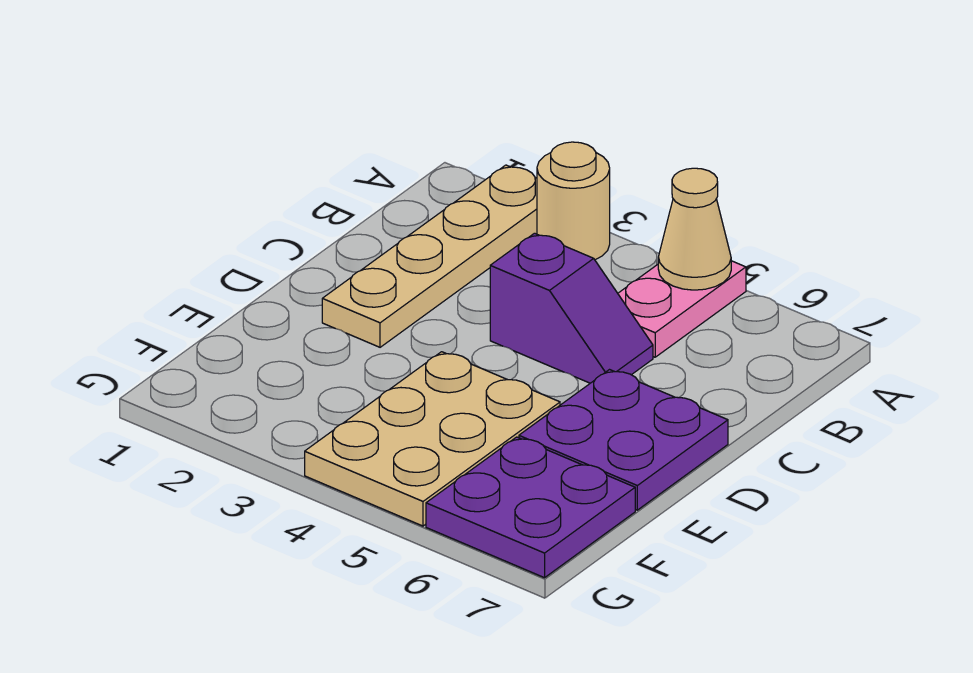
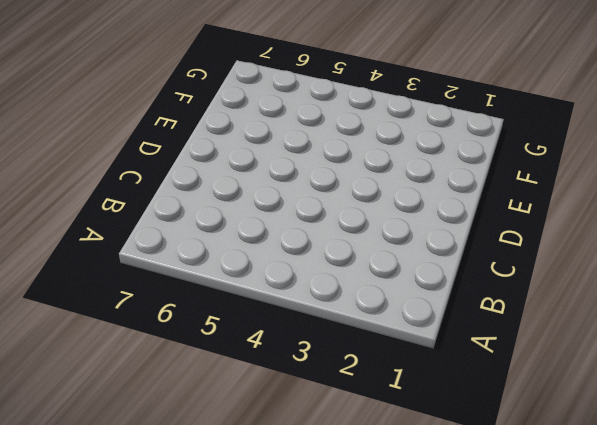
none -> tan plate A2:D2 level 1
none -> tan round brick A3 level 1

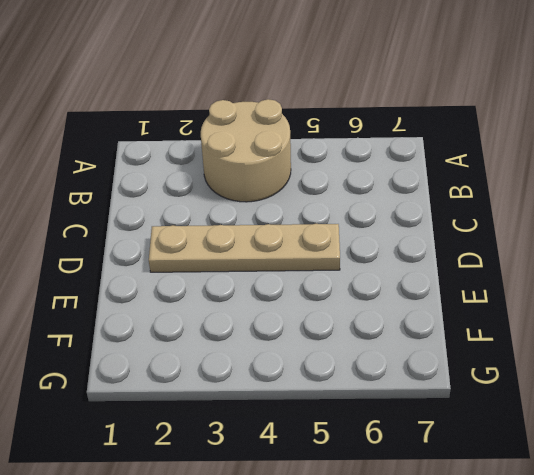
tan round brick A3:B4 level 1 -> tan round brick A3 level 1
tan plate D2:D5 level 1 -> tan plate A2:D2 level 1
none -> pink plate A5:B5 level 1
none -> purple slope C4:C5 level 1 top 4

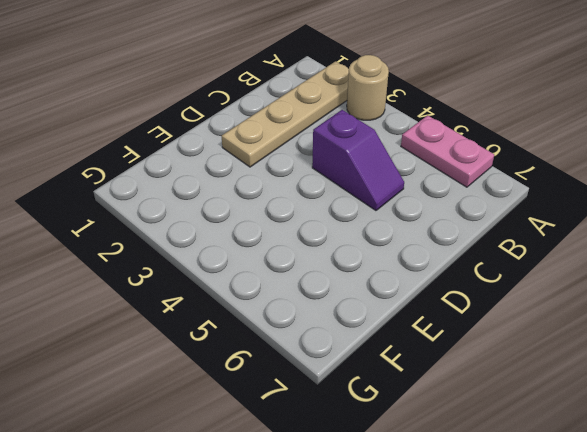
pink plate A5:A6 level 1 -> pink plate A5:B5 level 1
none -> purple plate D6:E7 level 1
none -> tan plate E4:G5 level 1

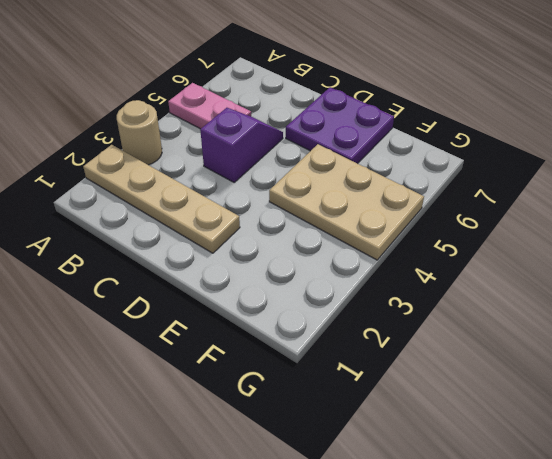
none -> purple plate F6:G7 level 1
none -> tan cone A5 level 2

